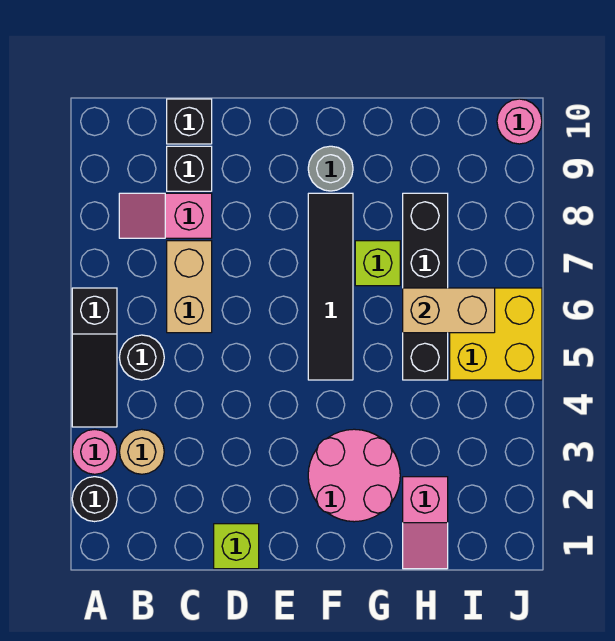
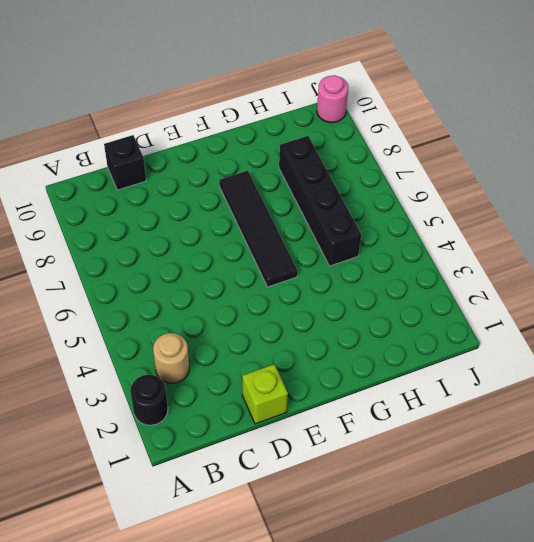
none -> pink round brick A3 level 1
none -> black slope A4:A6 level 1 top 6
none -> black round brick B5 level 1

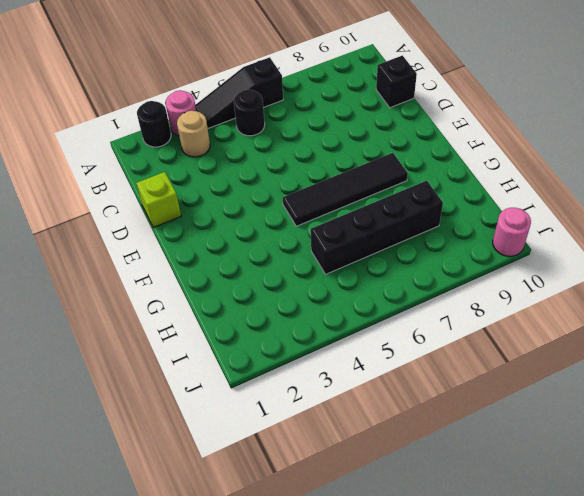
none -> pink slope B8:C8 level 1 top C
none -> tan brick C6:C7 level 1
none -> black brick C9 level 1

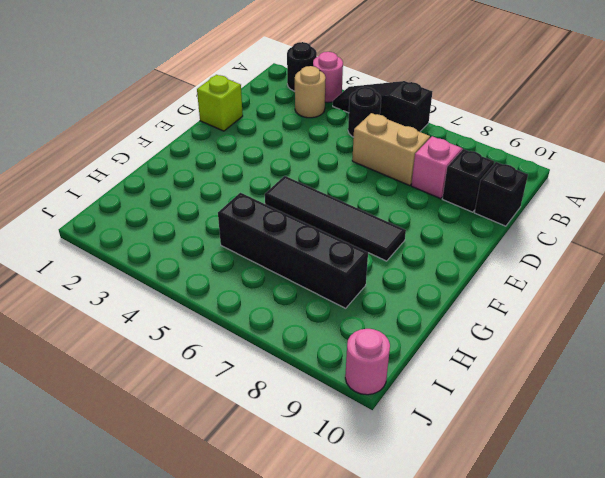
none -> pink round brick F2:G3 level 1
none -> grey round brick F9 level 1
none -> lime brick G7 level 1

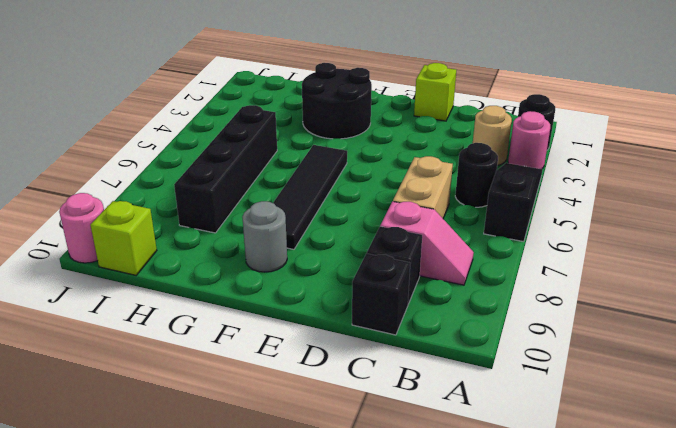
black round brick F2:G3 level 1 -> pink round brick F2:G3 level 1
lime brick I10 level 1 -> lime brick G7 level 1
none -> pink slope H1:H2 level 1 top 2
none -> yellow brick I5:J6 level 1
none -> tan brick H6:I6 level 2

